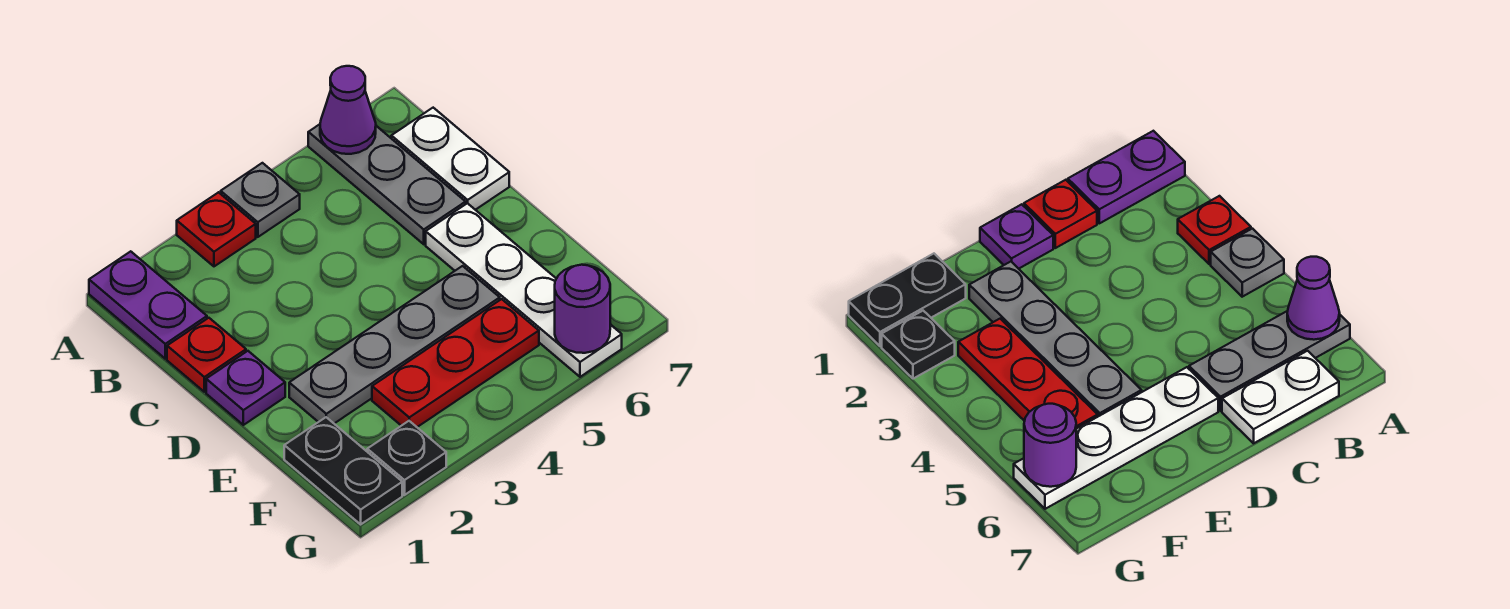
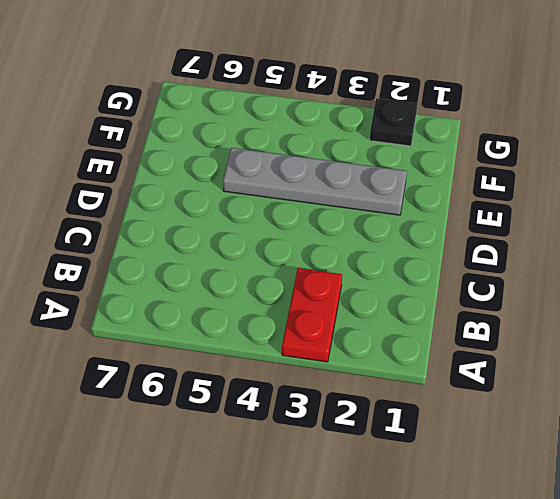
red plate A3:B3 level 1 -> red plate A3 level 1
none -> purple plate A1:B1 level 1
none -> grey plate A4 level 1
none -> grey plate A6:C6 level 1

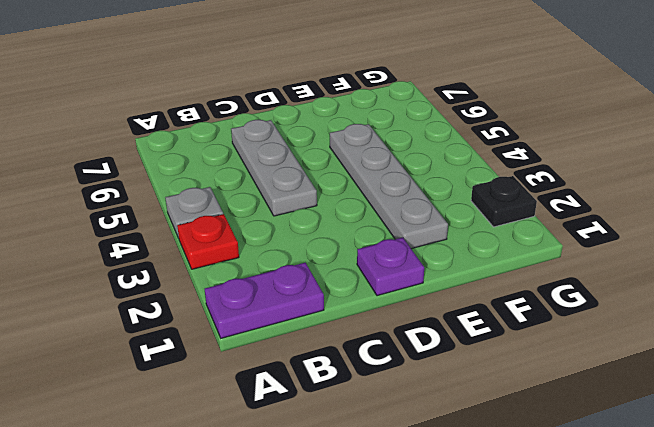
grey plate C4:C6 level 1 -> grey plate A6:C6 level 1
none -> white plate B7:C7 level 1
none -> red plate C1 level 1
none -> white plate D6:G6 level 1

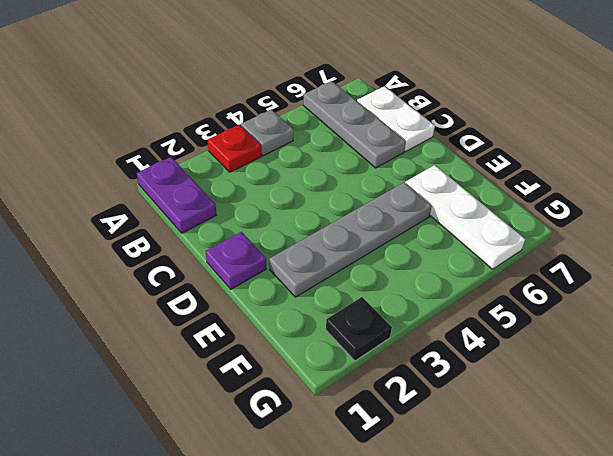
white plate E6:G6 level 1 -> white plate D6:G6 level 1
none -> red plate C1 level 1
none -> black plate F1:G1 level 1
none -> red plate F3:F5 level 1

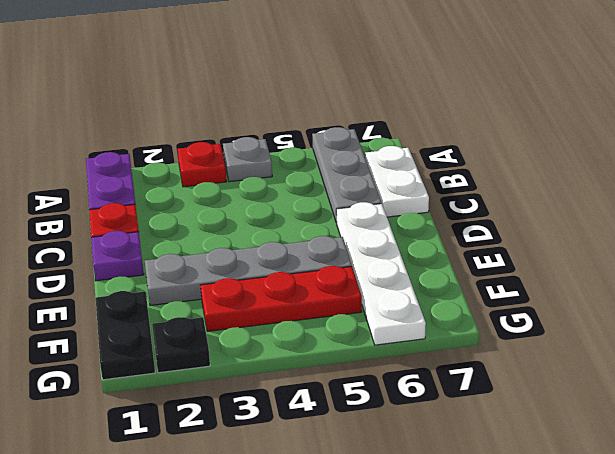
none -> purple cone A6 level 2
none -> purple round brick G6 level 2

